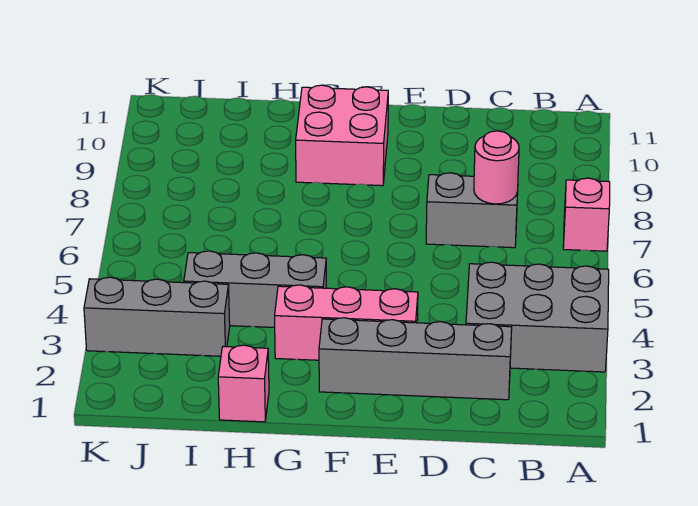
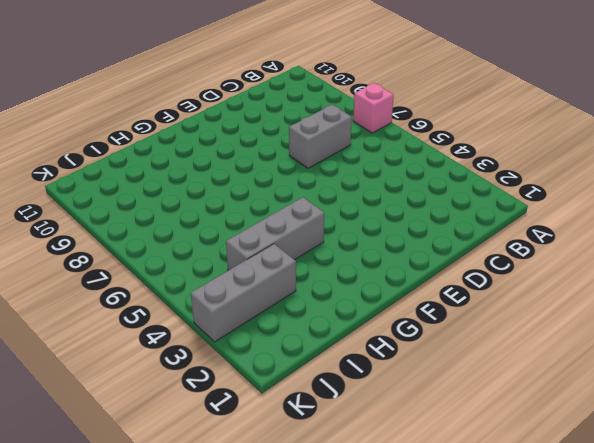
none -> grey brick A3:C4 level 1
none -> grey brick C2:F2 level 1

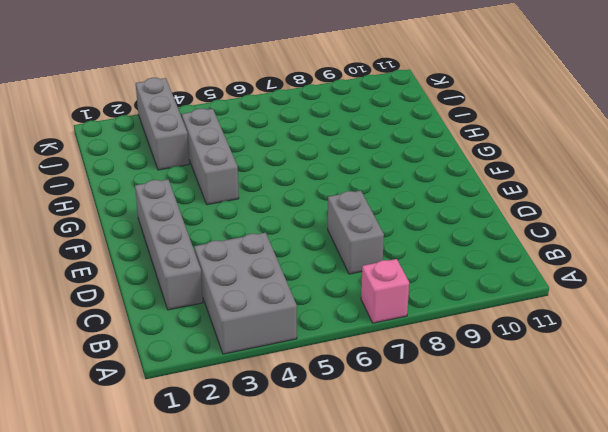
none -> pink brick E3:G3 level 1
none -> pink brick F9:G10 level 1

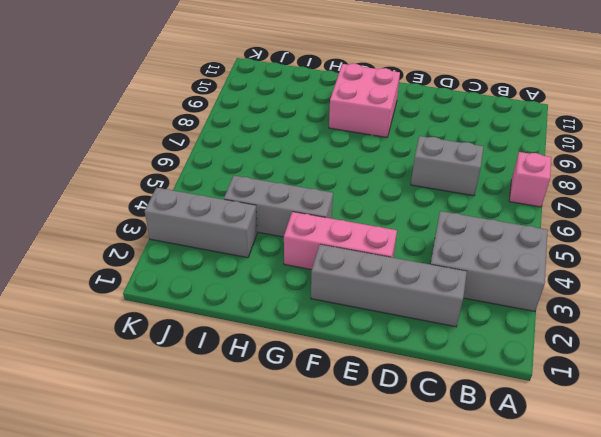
none -> pink brick H1 level 1
none -> pink round brick C7 level 2

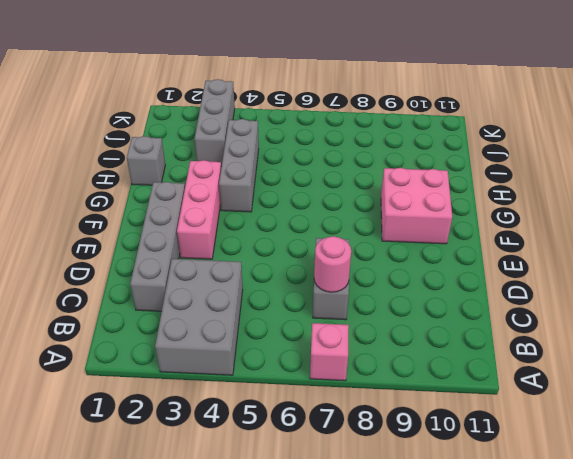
grey brick H1 level 1 -> pink brick H1 level 1

